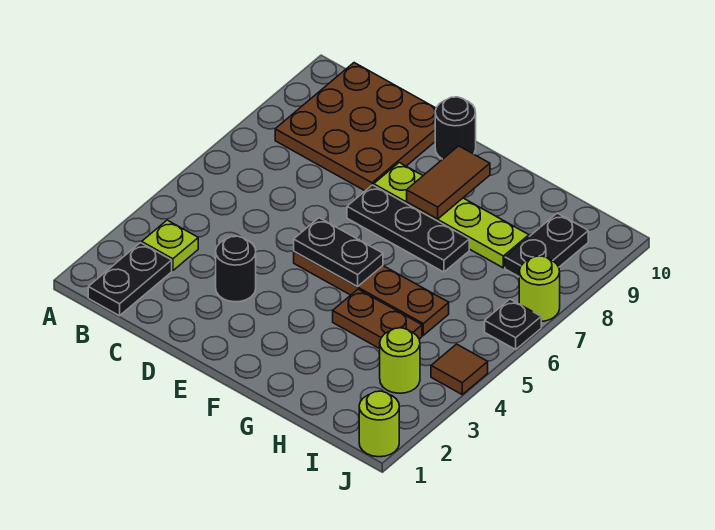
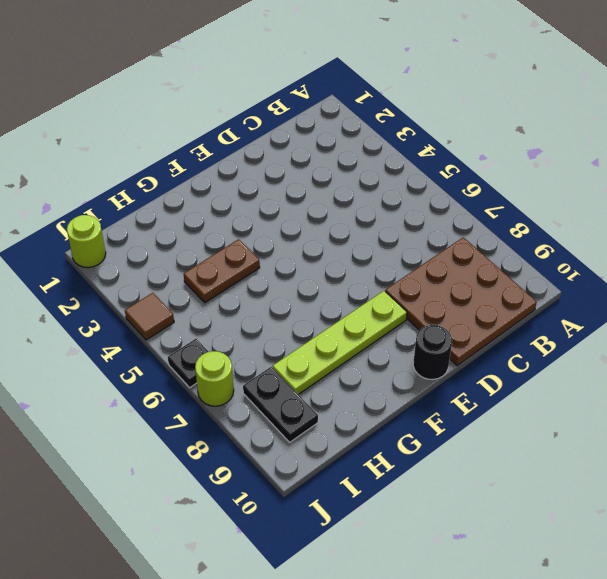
none -> black plate B1:B2 level 1
none -> lime plate B3 level 1
none -> black round brick D3 level 1

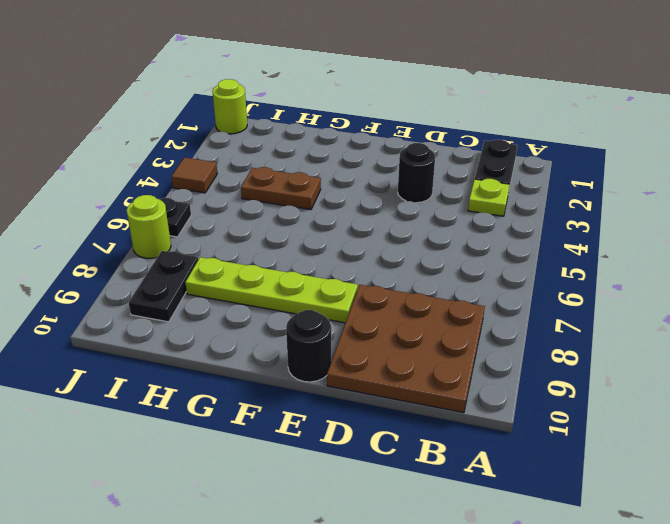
none -> brown plate E5:H5 level 1
none -> black plate E7:G7 level 1
none -> lime round brick I3 level 1

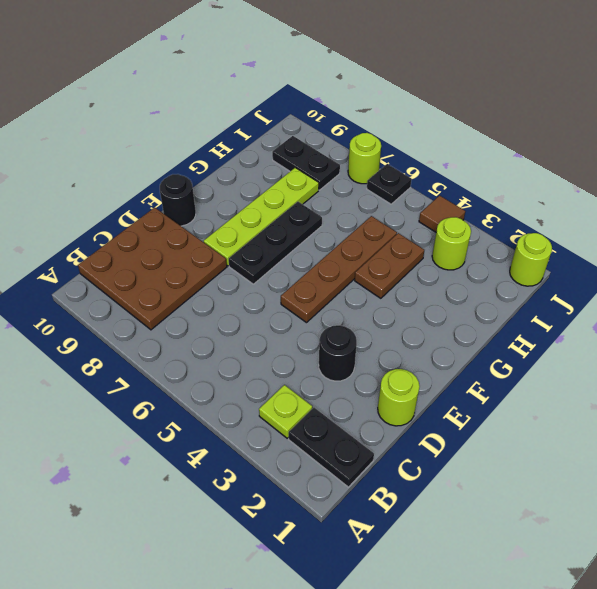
lime round brick D1 level 1 -> none
none -> black plate E5:F5 level 2
none -> brown tile F8:F9 level 2

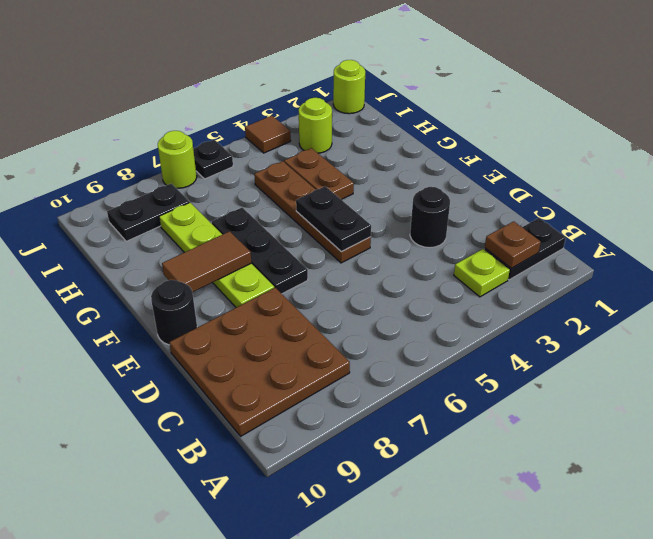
brown plate B2 level 2 -> none

